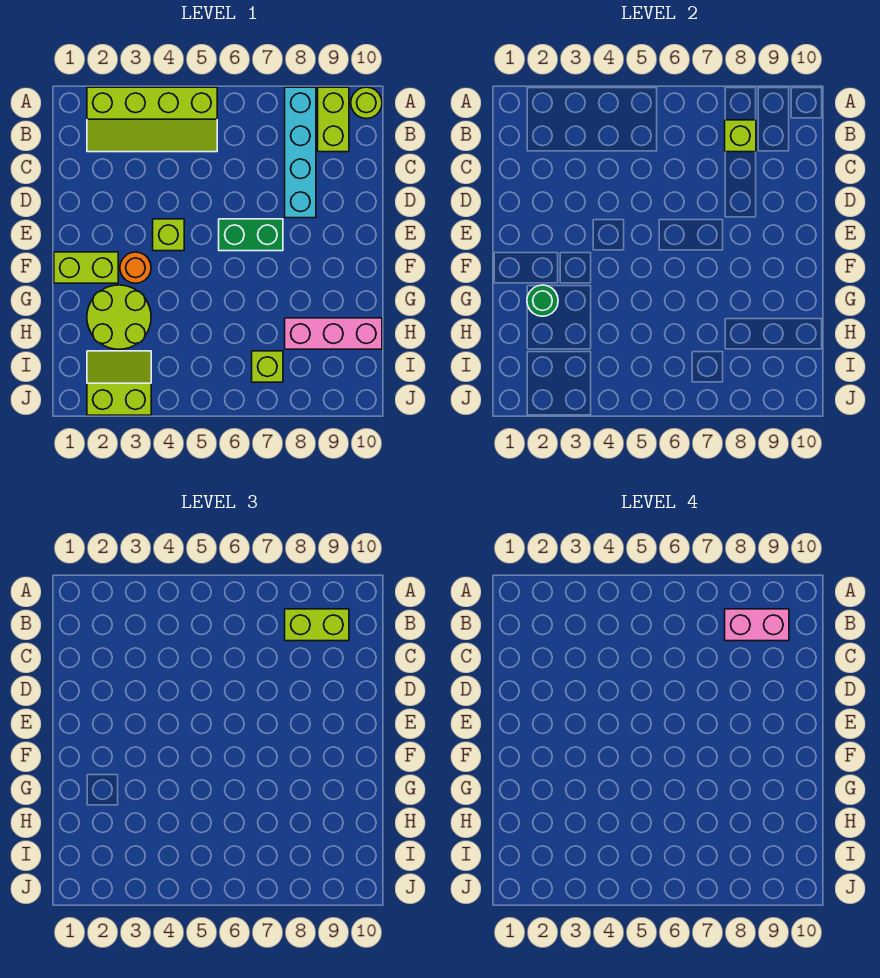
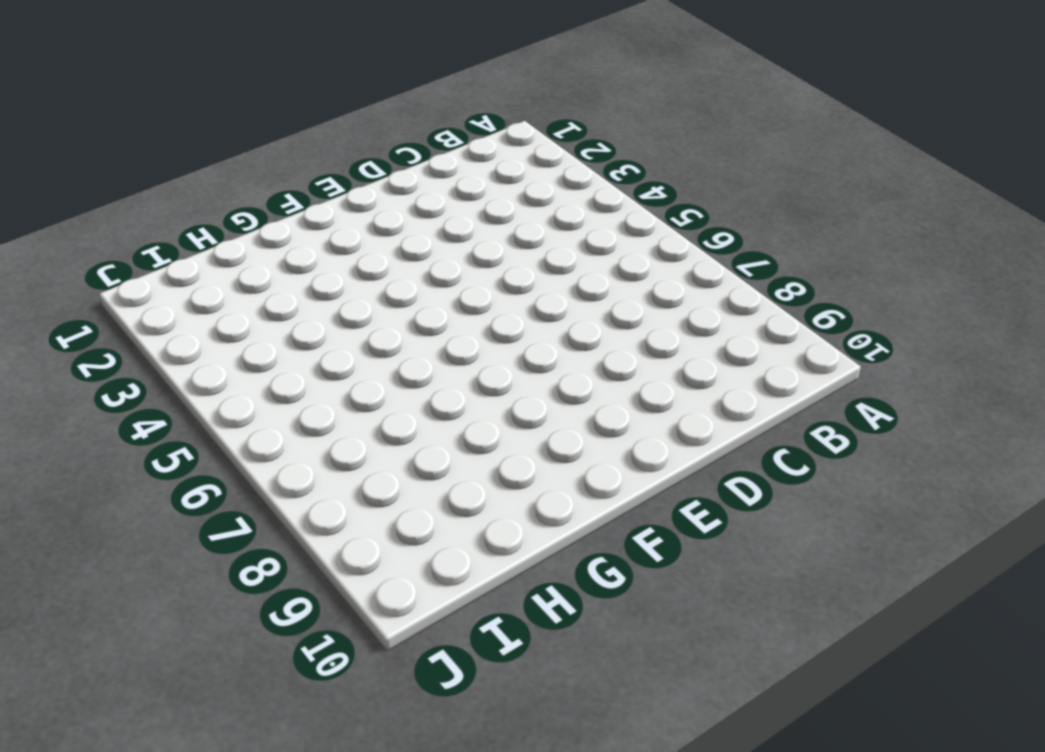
none -> lime slope A2:B5 level 1 top A
none -> cyan brick A8:D8 level 1
none -> lime brick A9:B9 level 1

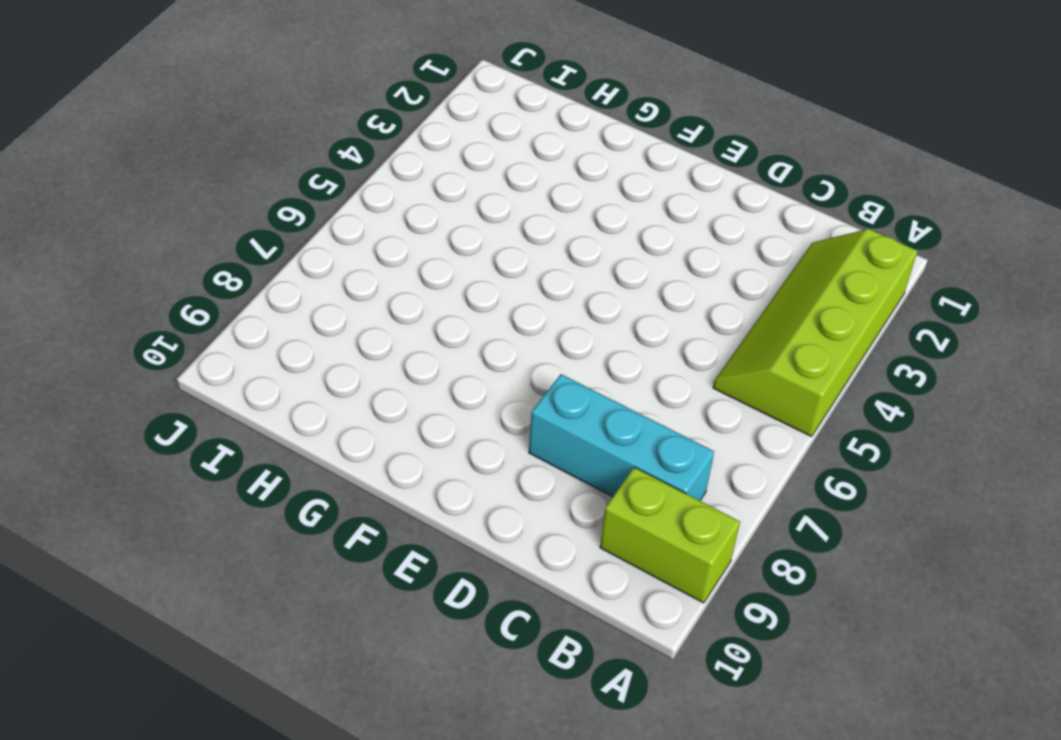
cyan brick B8:D8 level 1 -> cyan brick A8:D8 level 1
none -> lime round brick A10 level 1
none -> lime brick E4 level 1
none -> green brick E6:E7 level 1

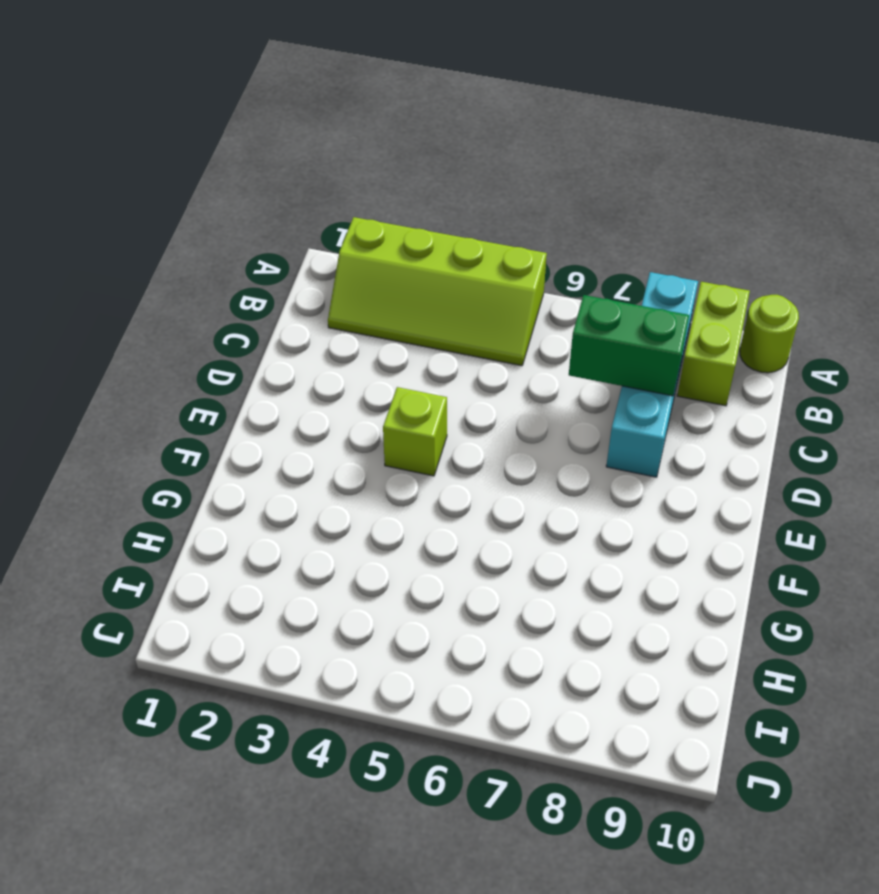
green brick C7:C8 level 2 -> green brick E6:E7 level 1
none -> lime brick F1:F2 level 1
none -> orange round brick F3 level 1
none -> lime round brick G2:H3 level 1

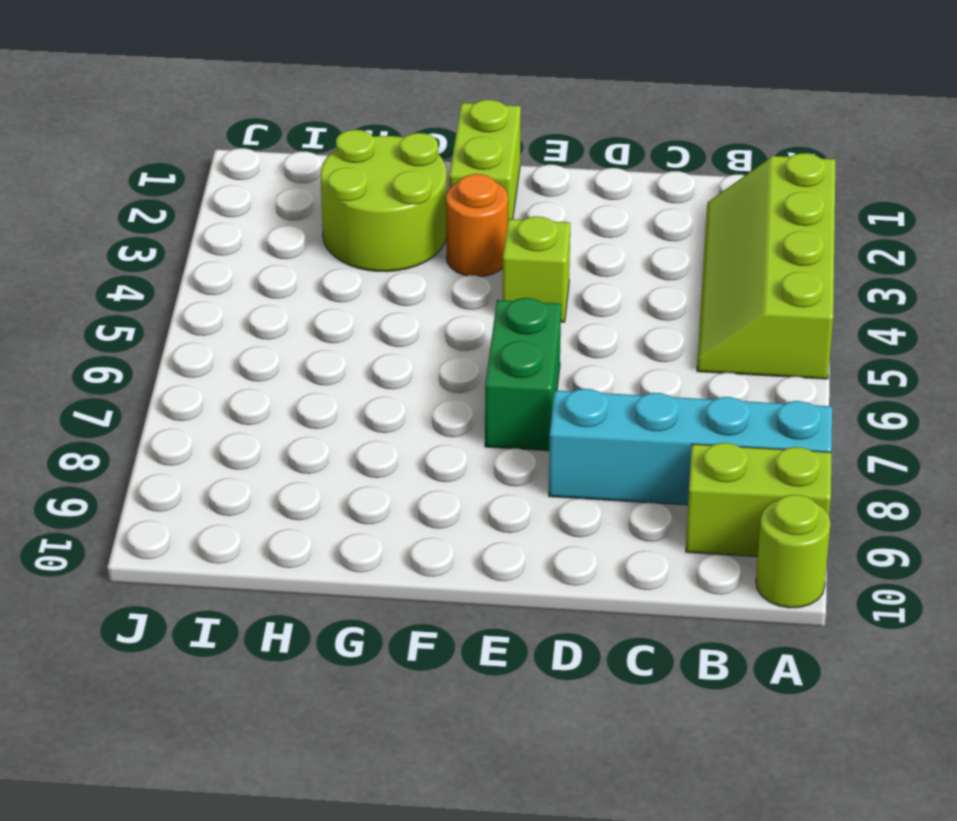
none -> pink brick H8:H10 level 1
none -> lime slope I2:J3 level 1 top J
none -> lime brick I7 level 1

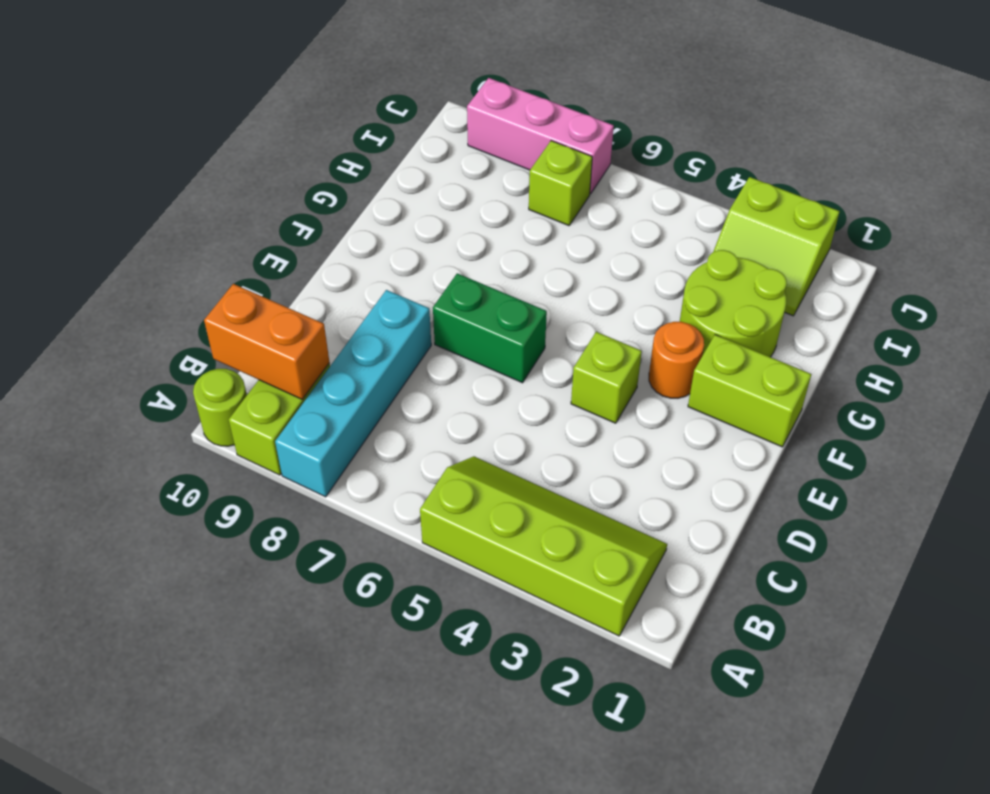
orange brick B9:B10 level 2 -> none
pink brick J7:J9 level 1 -> pink brick H8:H10 level 1
none -> lime brick B8 level 2
none -> green round brick G2 level 2
none -> lime brick B8:B9 level 3

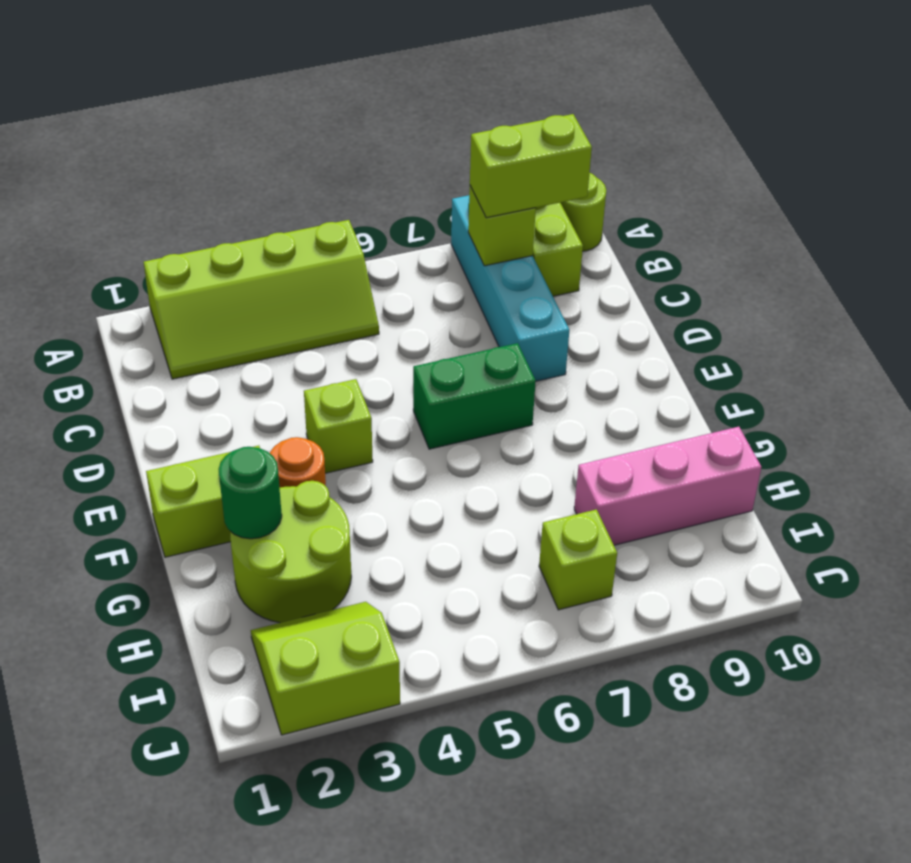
none -> pink brick B8:B9 level 4

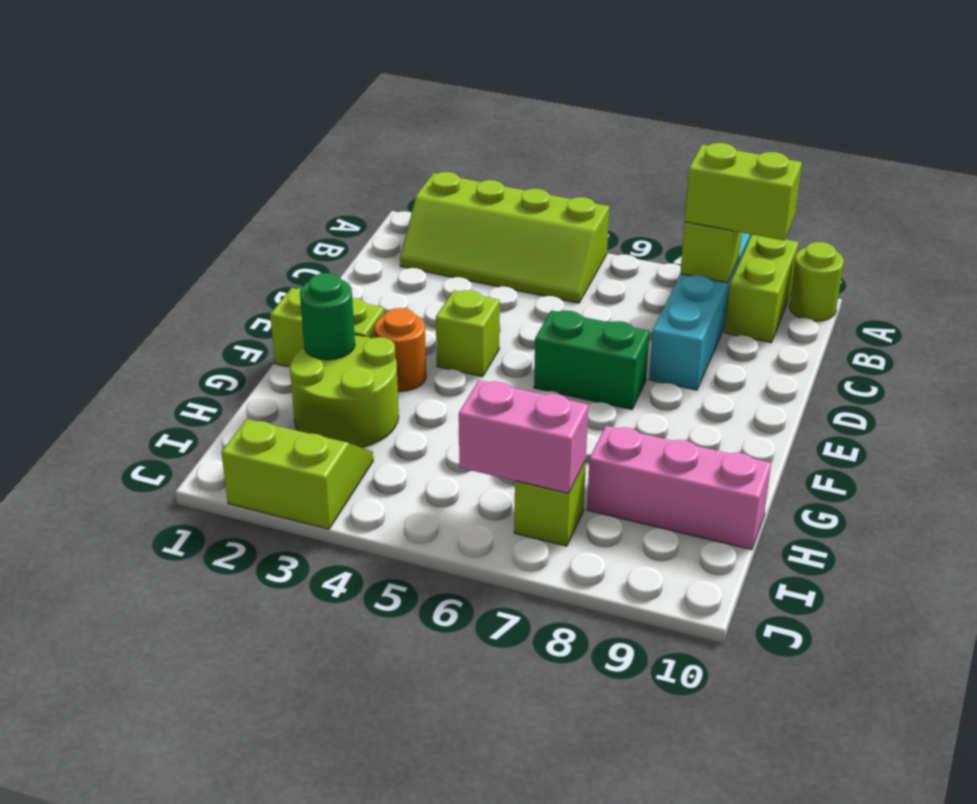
pink brick I6:I7 level 2 -> pink brick B8:B9 level 4

